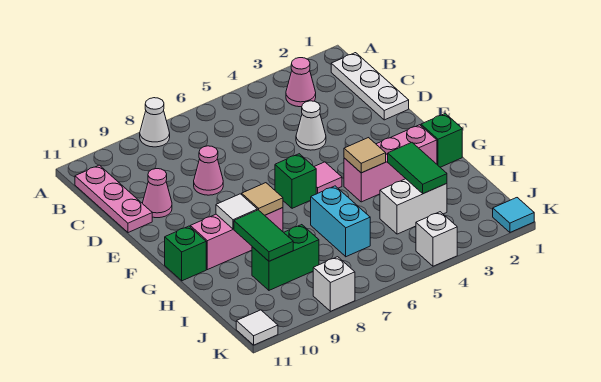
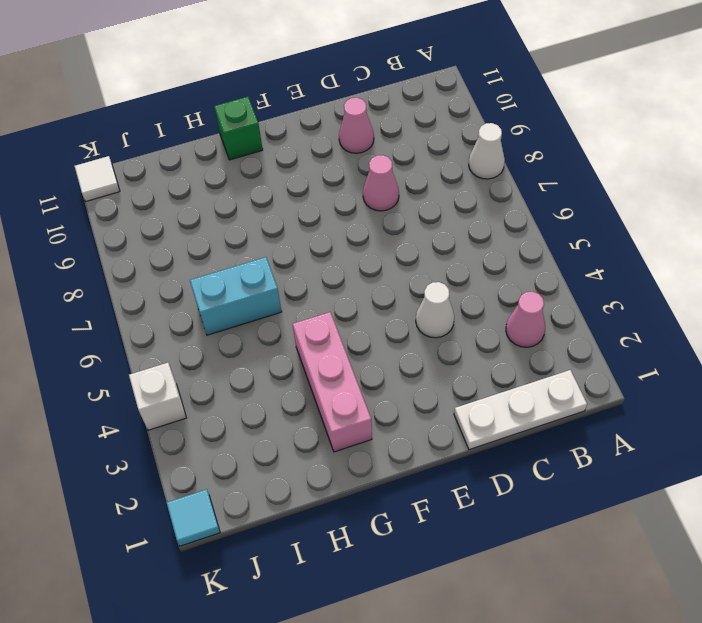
none -> pink plate B11:D11 level 1
none -> pink tile F5 level 1
none -> green brick F6 level 1

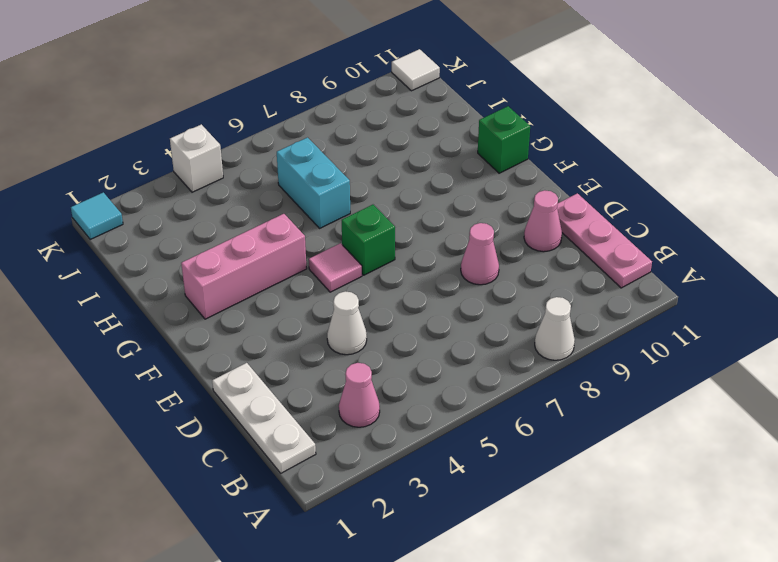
none -> green brick G1 level 1
none -> pink brick G8:G10 level 1
none -> white brick I3:I4 level 1

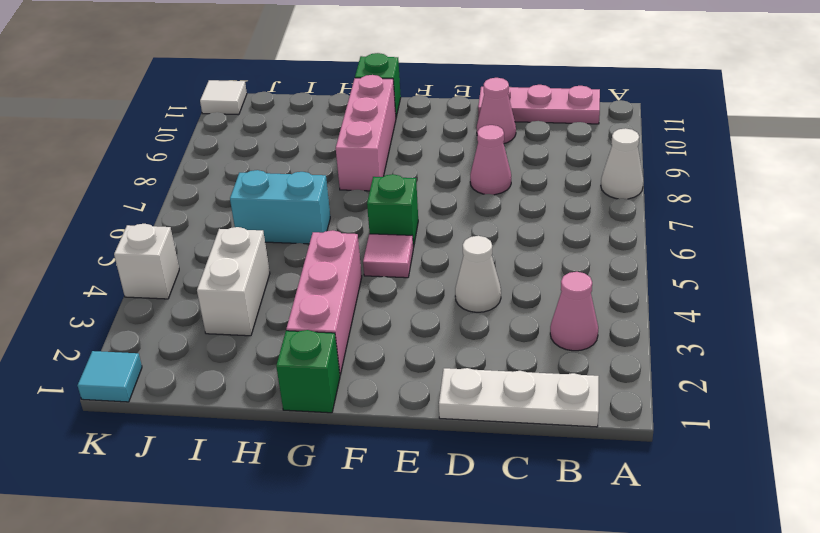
none -> green brick I8:I9 level 1
none -> white brick K8 level 1
none -> tan tile G4 level 2

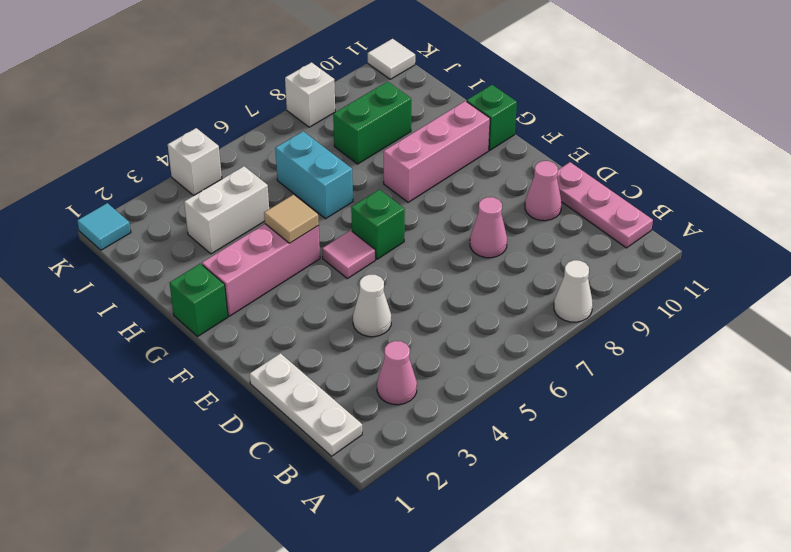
none -> tan tile G8 level 2
none -> white tile G9 level 2
none -> green tile H3:I3 level 2

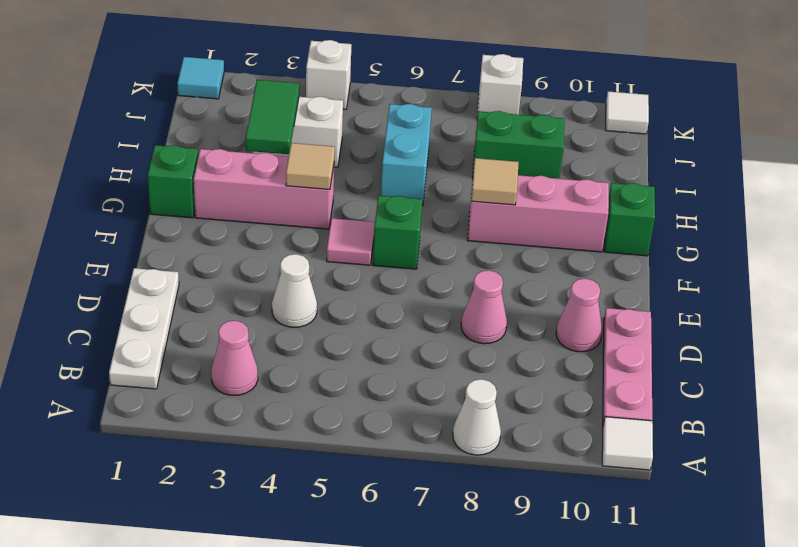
white tile A11 level 1 -> white tile G9 level 2
none -> green tile H9:I9 level 2

